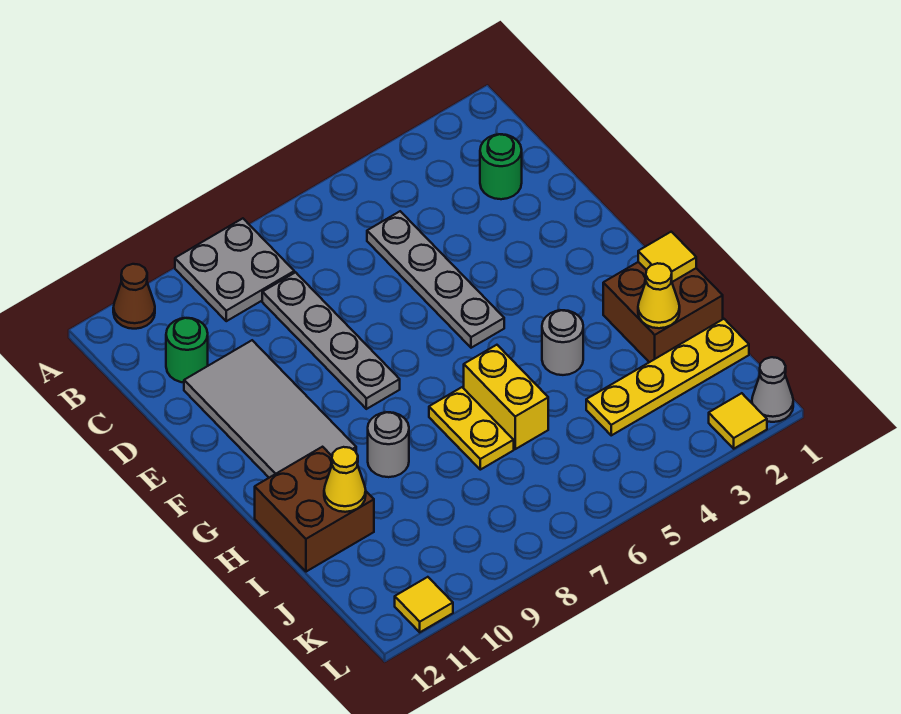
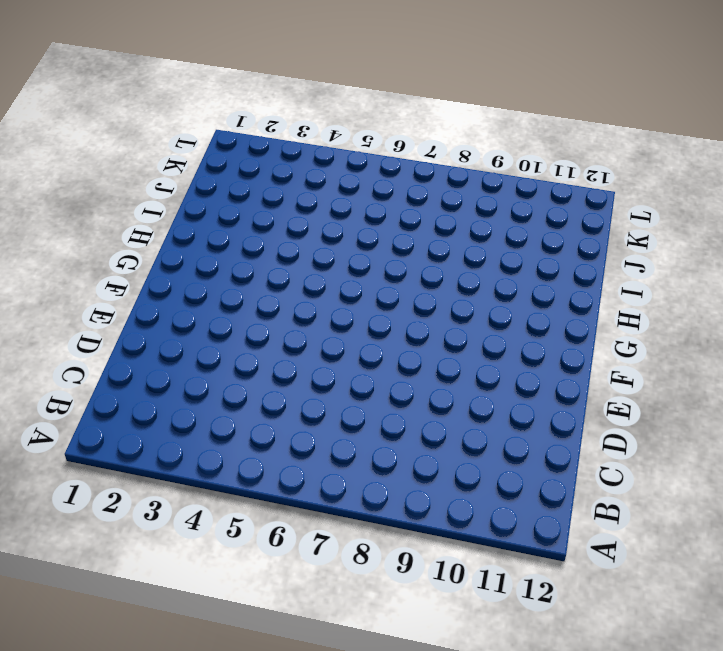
none -> grey plate A8:B9 level 1
none -> brown cone A11 level 1
none -> green round brick C2 level 1

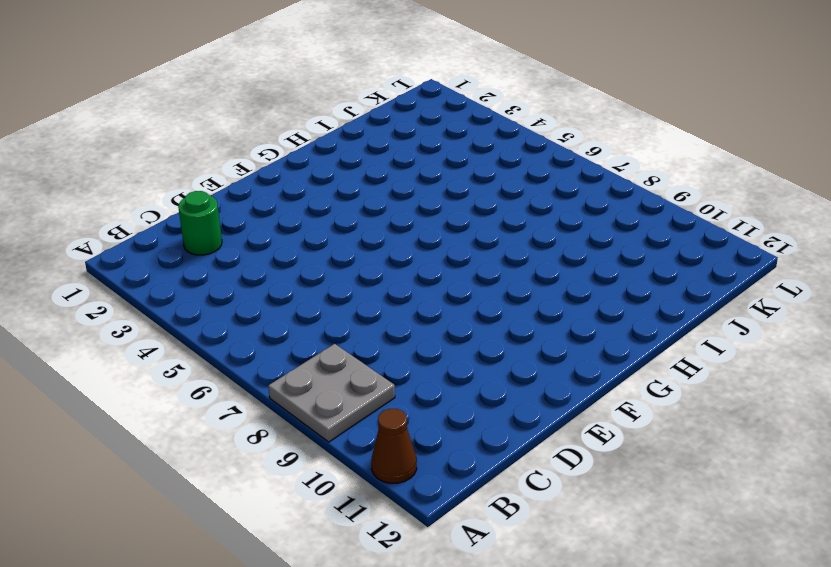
none -> grey plate C5:F5 level 1
none -> grey plate C8:F8 level 1
none -> green round brick C11 level 1

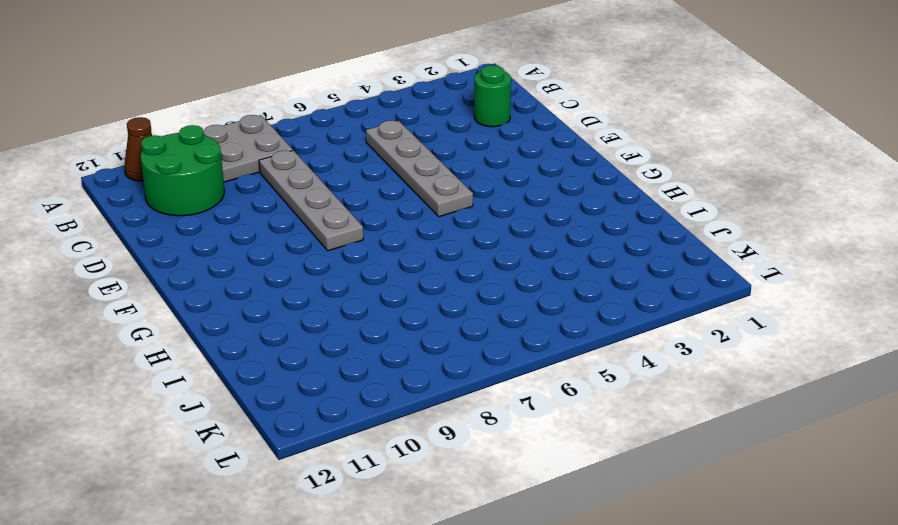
green round brick B10:C11 level 1 -> green round brick C11 level 1
none -> grey tile D10:G11 level 1
none -> brown brick H1:I2 level 1
none -> grey round brick H4 level 1

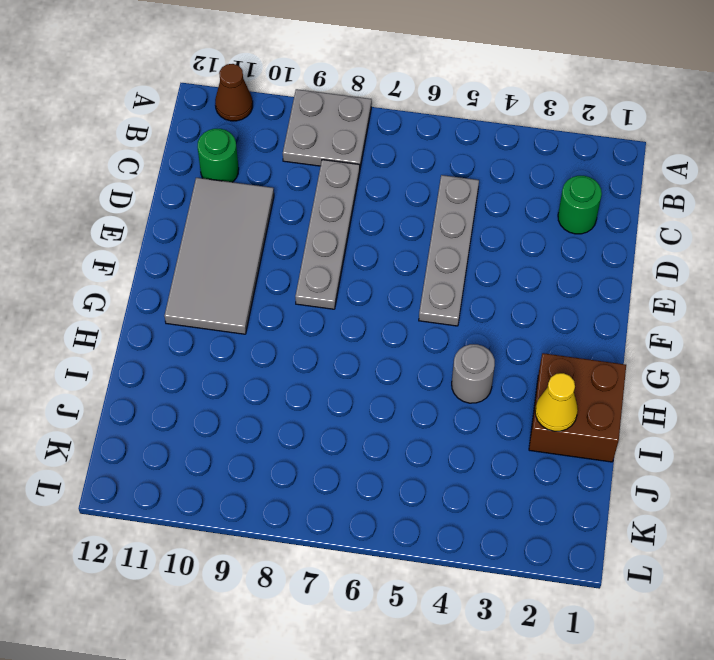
none -> yellow brick H6:I6 level 1
none -> yellow plate H7:I7 level 1
none -> grey round brick H9 level 1

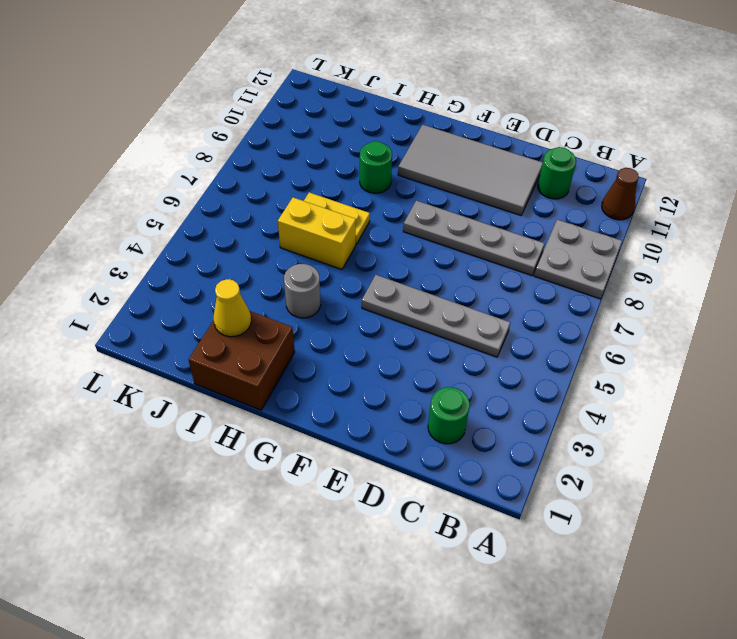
green round brick H9 level 1 -> grey round brick H9 level 1
none -> brown brick H11:I12 level 1
none -> yellow plate J1:J4 level 1
none -> grey cone L1 level 1

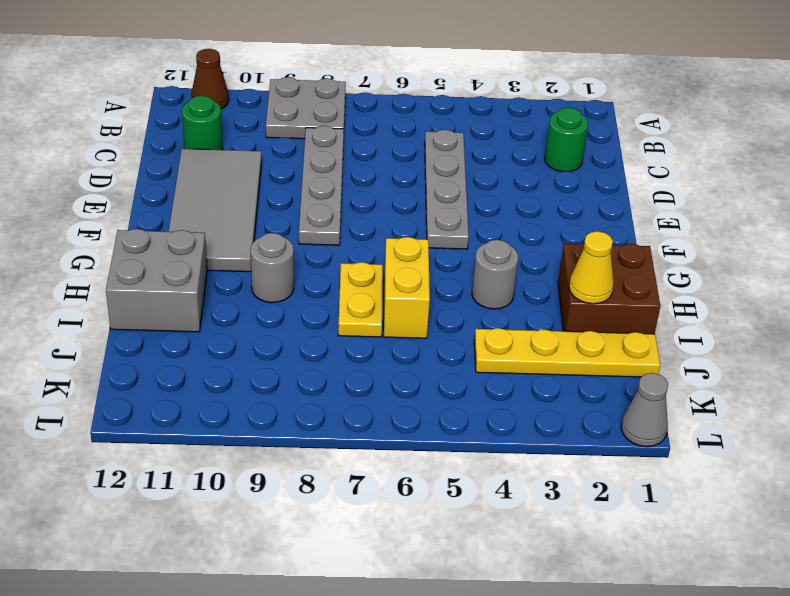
grey brick H11:I12 level 1 -> brown brick H11:I12 level 1
none -> yellow tile L2 level 1
none -> yellow tile L11 level 1
none -> yellow tile H1 level 2

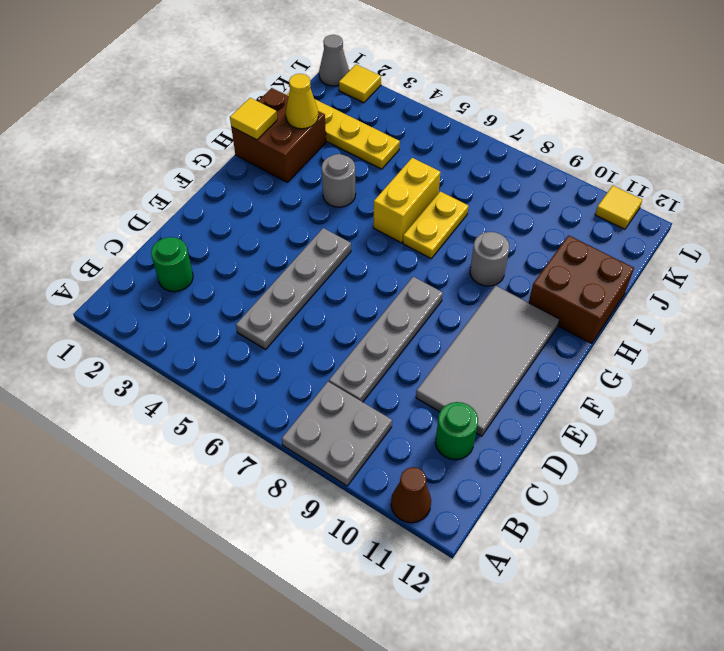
none -> yellow cone I11 level 2

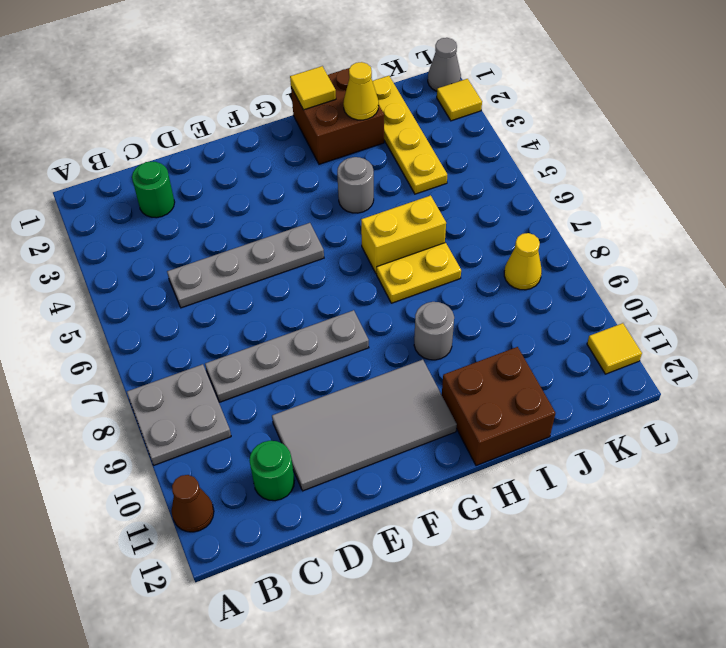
yellow cone K8 level 1 -> yellow cone I11 level 2

